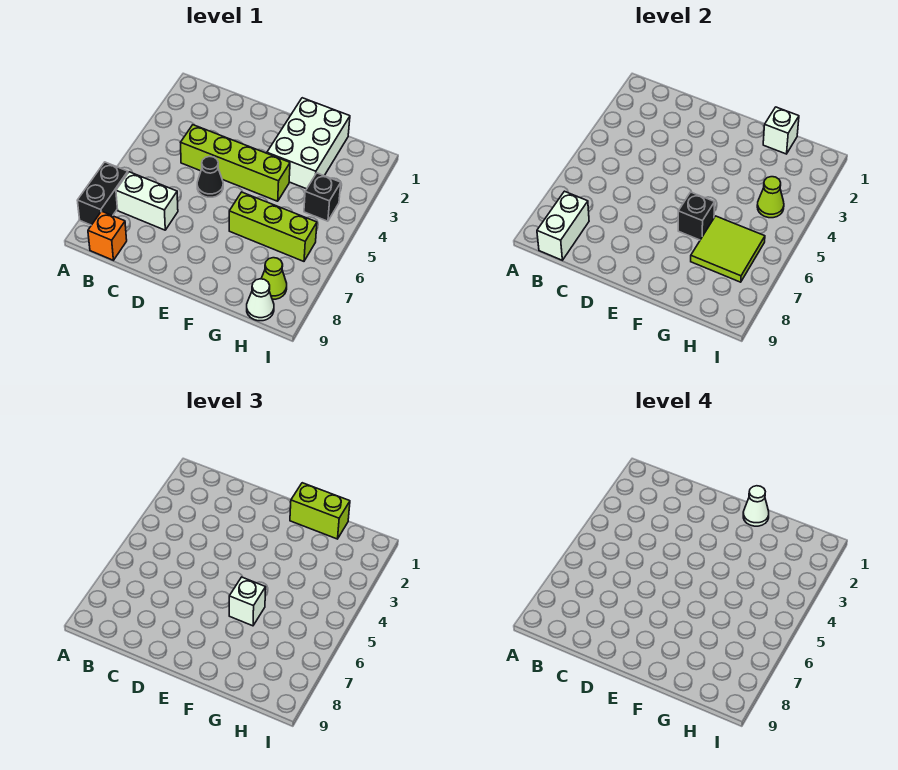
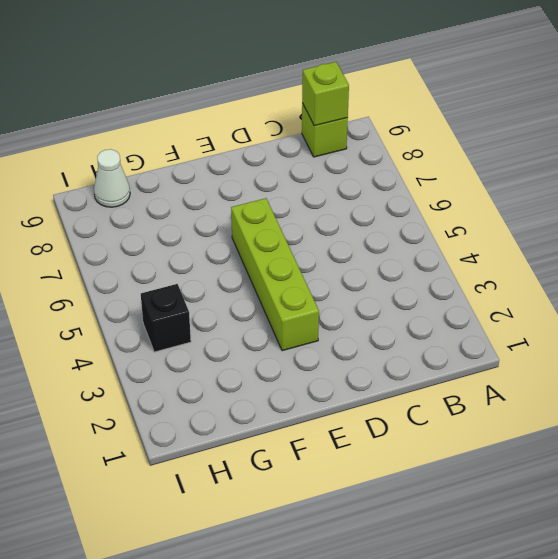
lime brick B9 level 1 -> orange brick B9 level 1
lime brick B9 level 2 -> white brick B8:B9 level 2
lime brick E3:E6 level 1 -> lime brick C4:F4 level 1
none -> black brick A7:A8 level 1
none -> white brick B7:C7 level 1
none -> black cone D5 level 1

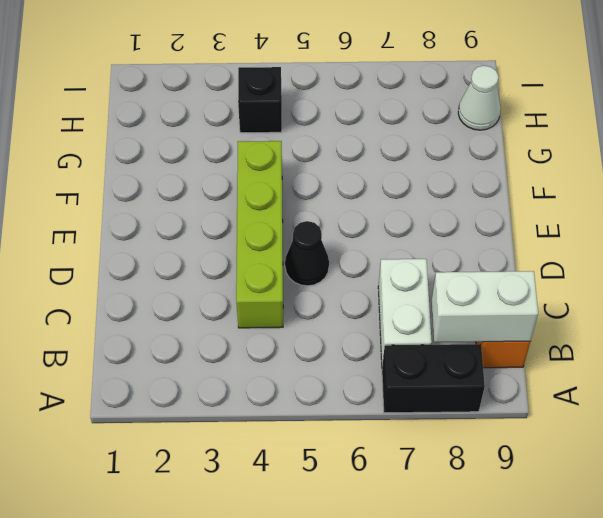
none -> white brick F1:G3 level 1
none -> lime brick F6:H6 level 1
none -> lime cone H8 level 1

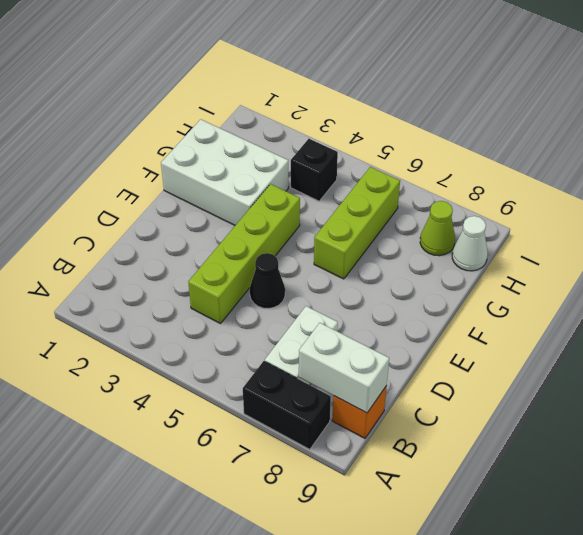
none -> black brick F6 level 2
none -> white brick G1 level 2
none -> lime tile G6:H7 level 2

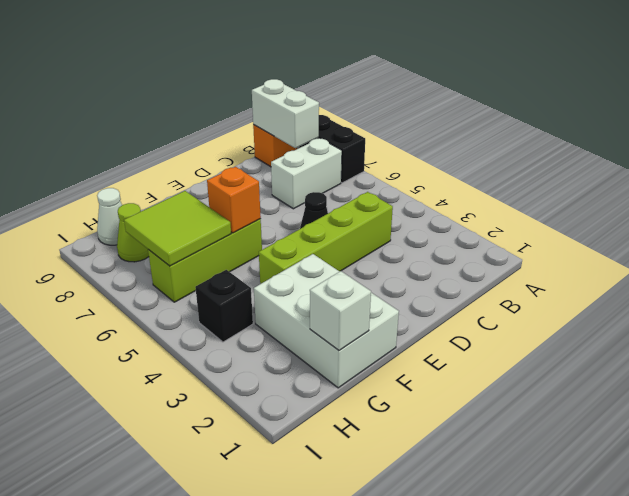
orange brick F6 level 2 -> black brick F6 level 2
none -> lime cone H4 level 2
none -> lime brick F1:G1 level 3
none -> white brick F6 level 3

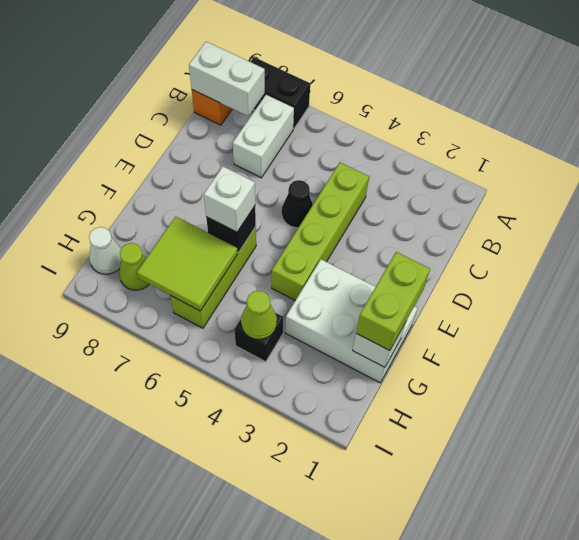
none -> white cone F1 level 4

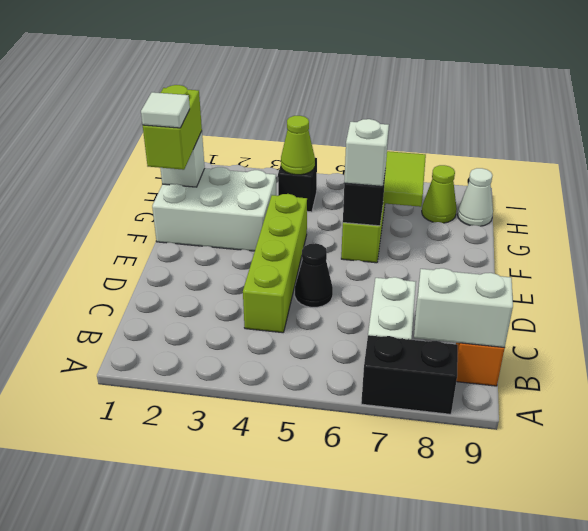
white tile F1 level 4 -> white cone F1 level 4

